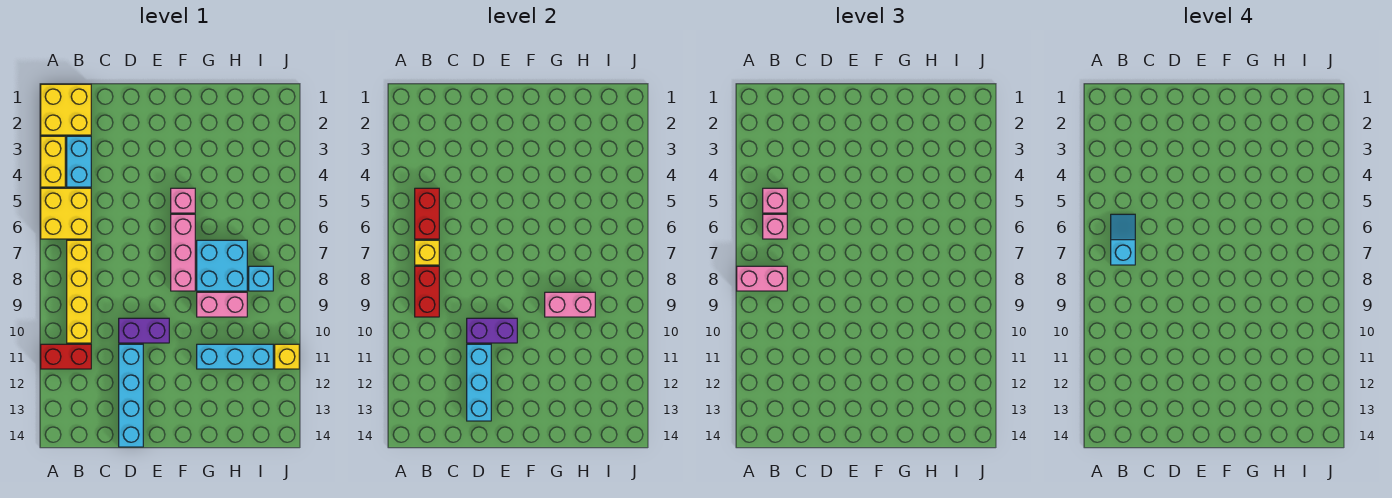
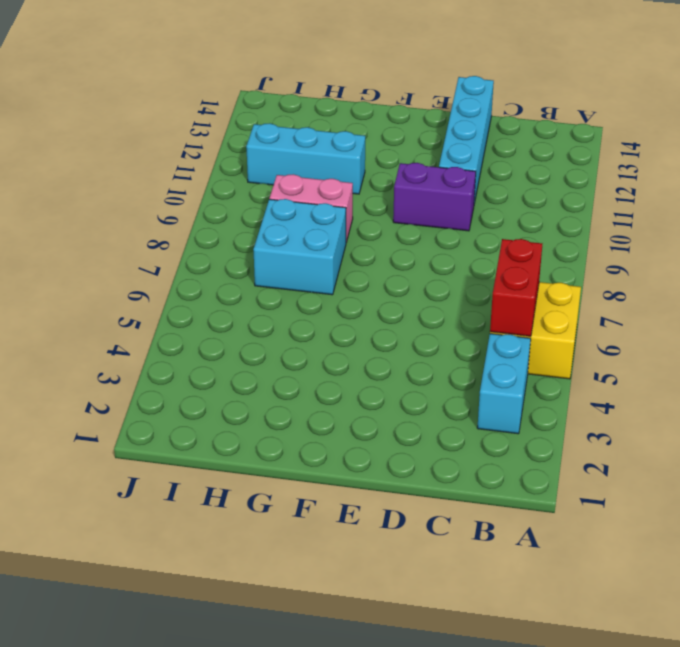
none -> yellow brick A1:B2 level 1
none -> yellow brick A3:A4 level 1
none -> red brick A11:B11 level 1

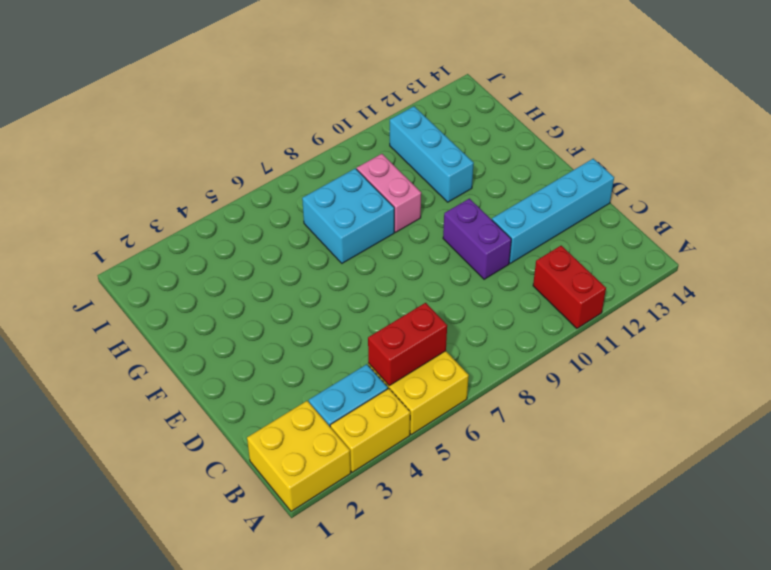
none -> yellow brick B7:B10 level 1
none -> pink brick F5 level 1
none -> pink brick F6:F8 level 1

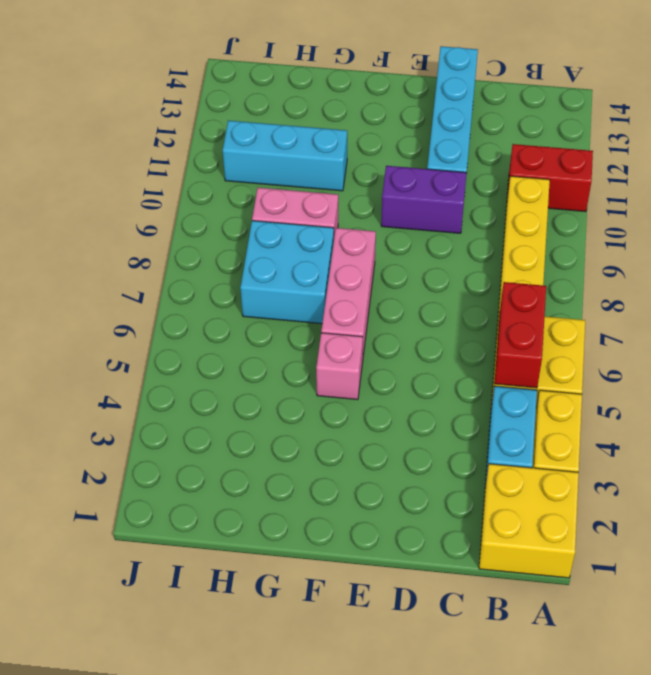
none -> cyan brick I8 level 1
none -> yellow brick J11 level 1
none -> yellow brick B7 level 2

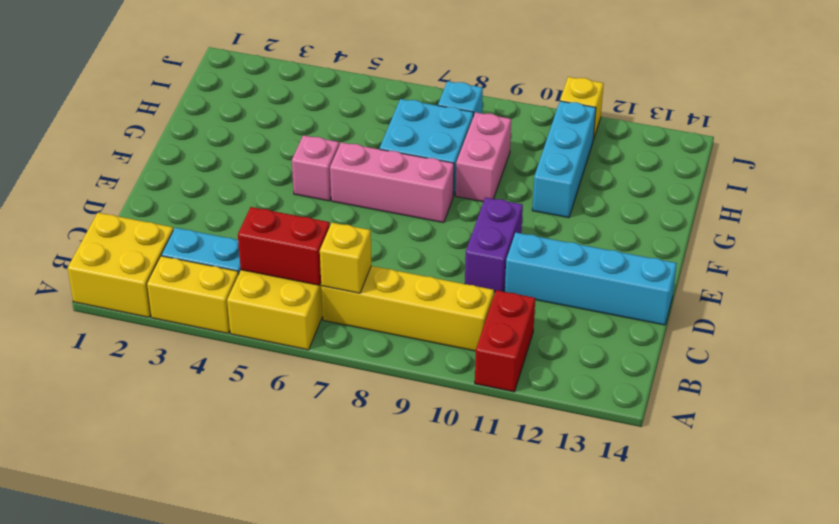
none -> red brick B8:B9 level 2
none -> purple brick D10:E10 level 2
none -> cyan brick D11:D13 level 2

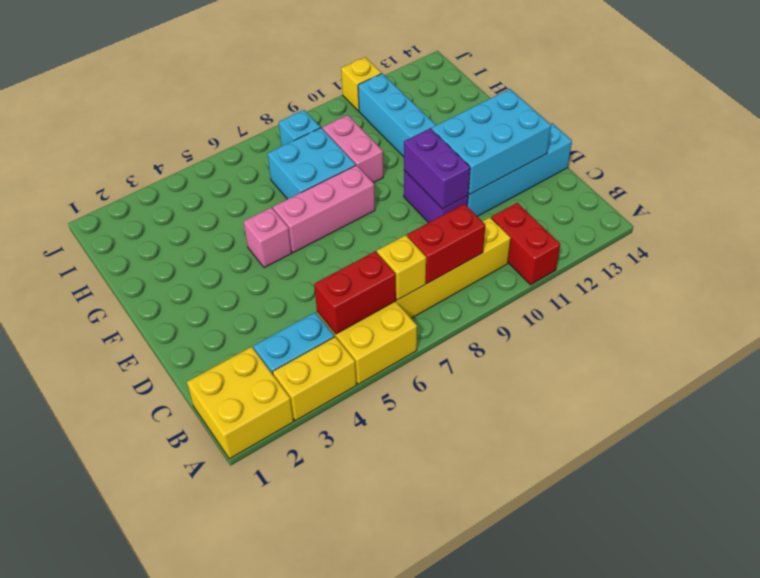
cyan brick D11:E13 level 2 -> cyan brick D11:D13 level 2
none -> pink brick G9:H9 level 2
none -> pink brick A8:B8 level 3
none -> pink brick B5 level 3

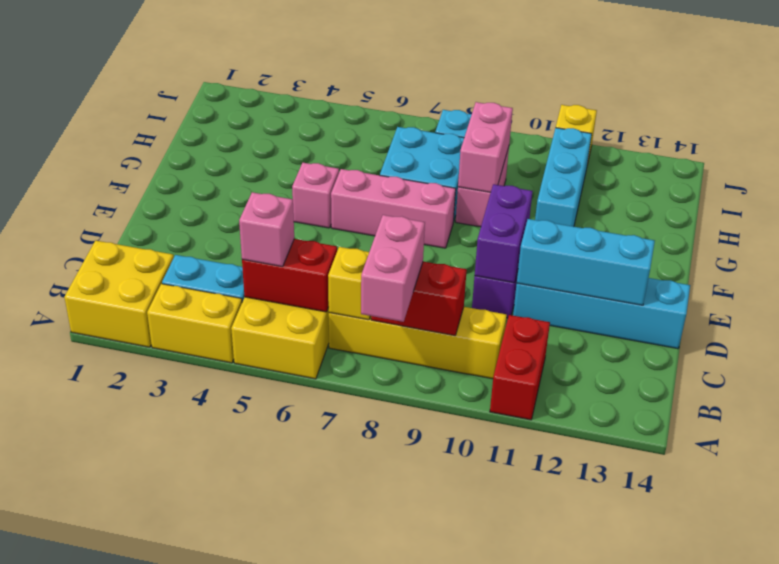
none -> pink brick B6 level 3
none -> cyan slope B6:B7 level 4 top 7

